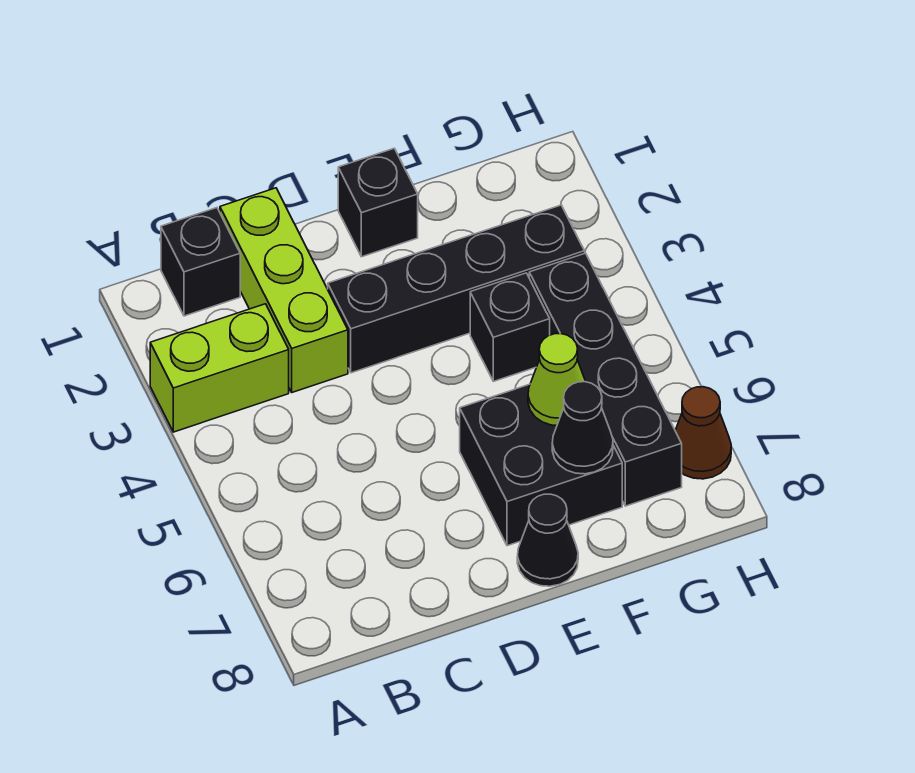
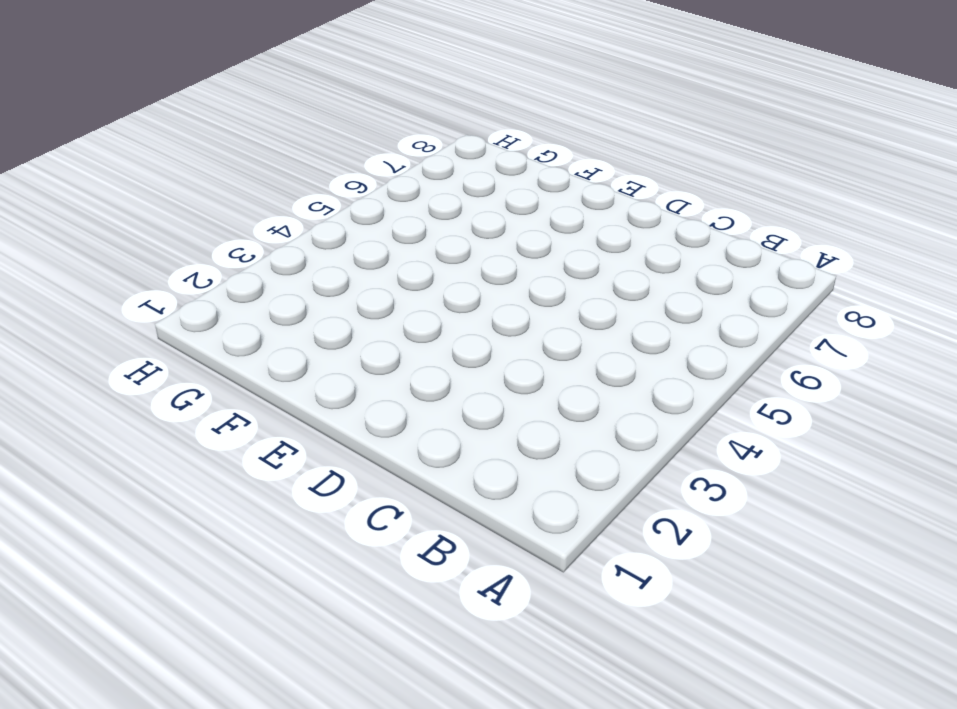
none -> lime brick A3:B3 level 1
none -> black brick B1 level 1
none -> lime brick C1:C3 level 1

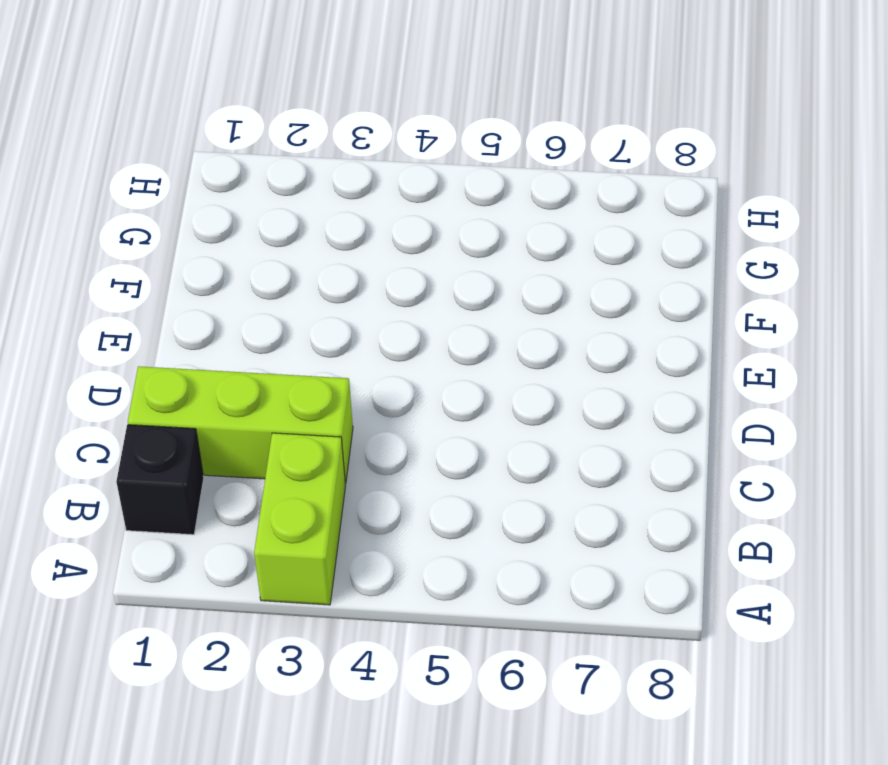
none -> black brick D3:G3 level 1
none -> black brick E1 level 1
none -> black brick E6:F7 level 1

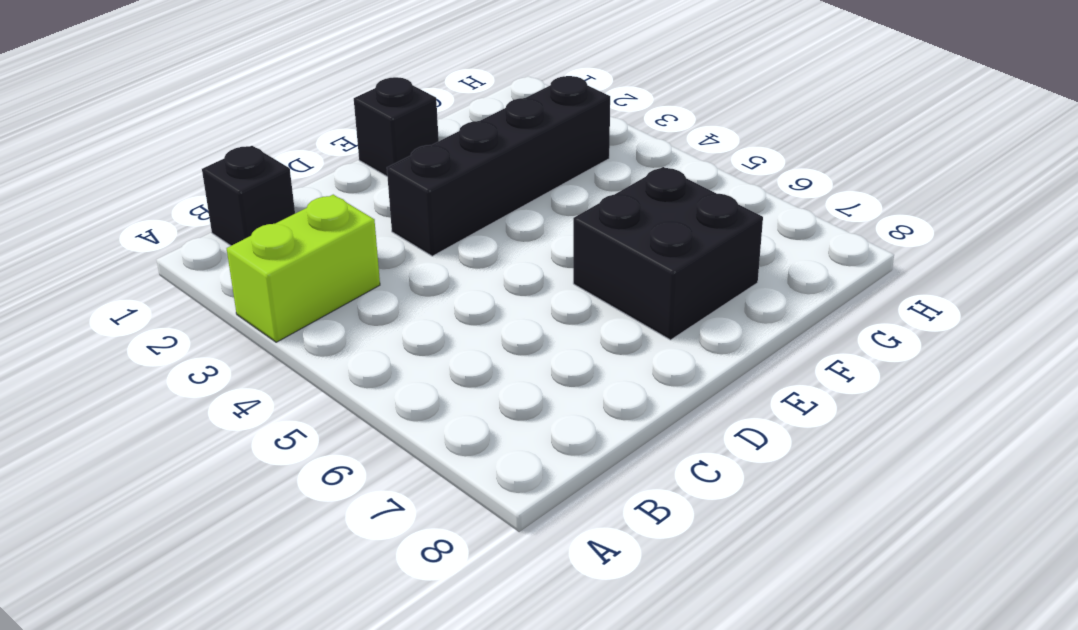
none -> lime brick C1:C3 level 1
none -> black cone E8 level 1
none -> black brick F4 level 1

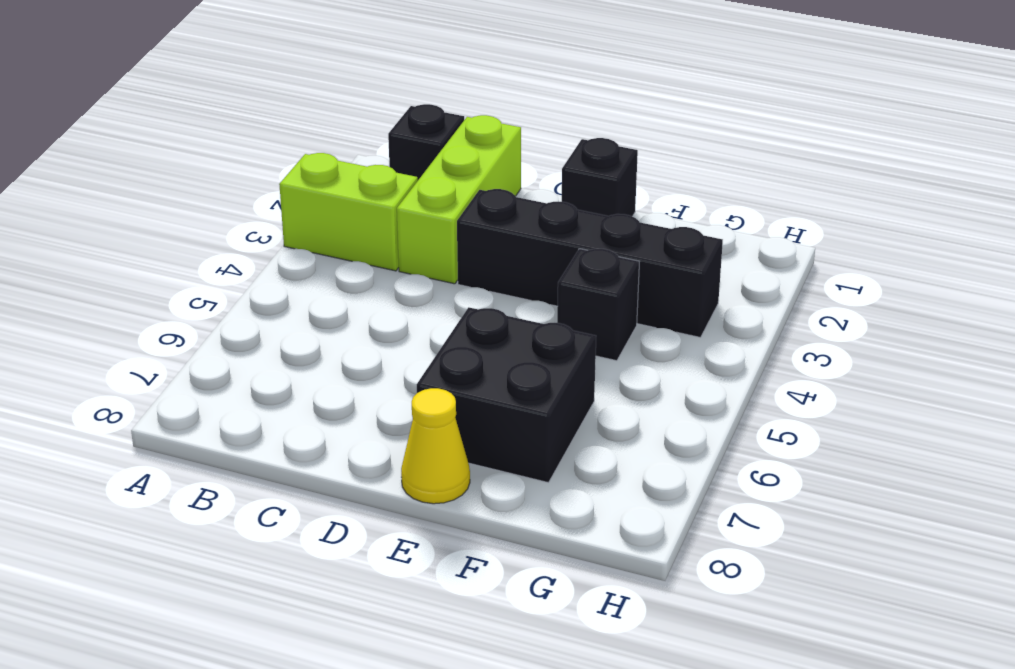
yellow cone E8 level 1 -> black cone E8 level 1
none -> black brick G4:G7 level 1
none -> brown cone H7 level 1
none -> lime cone F6 level 2

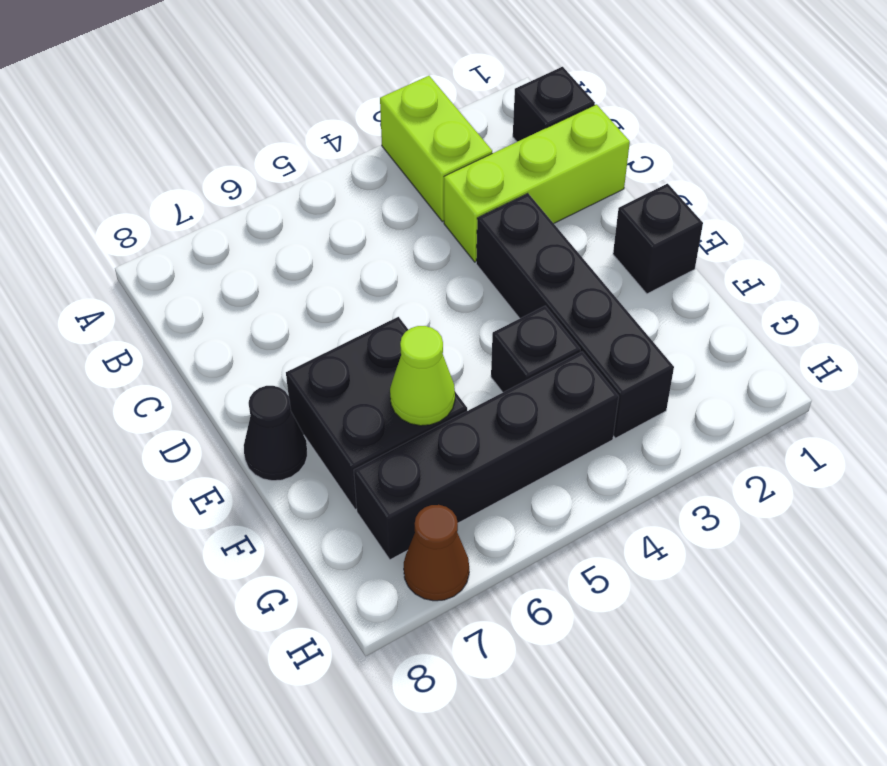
none -> black cone F7 level 2

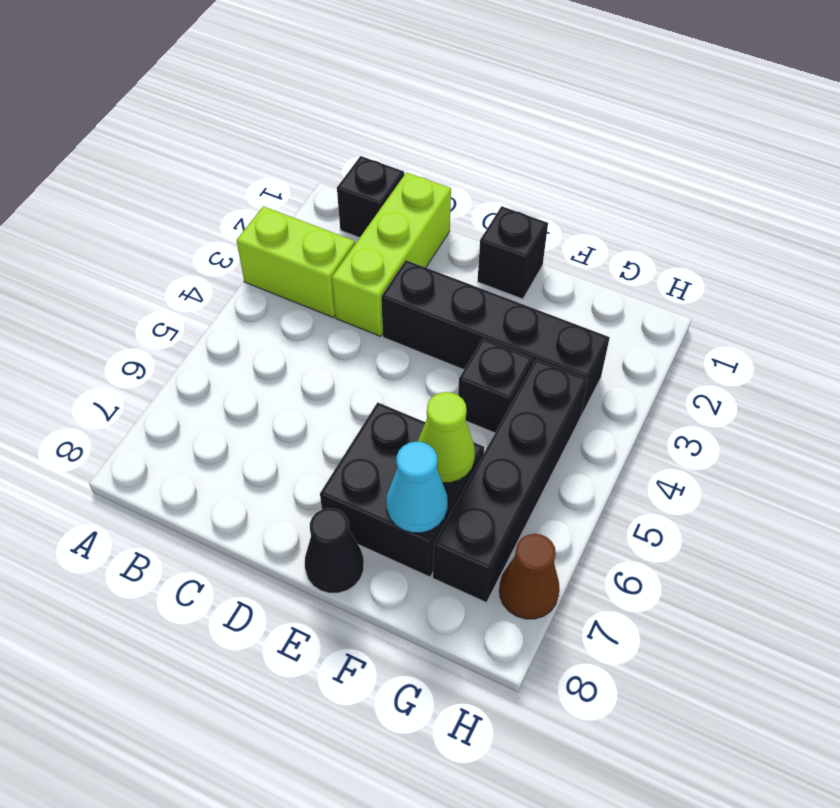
cyan cone F7 level 2 -> black cone F7 level 2

